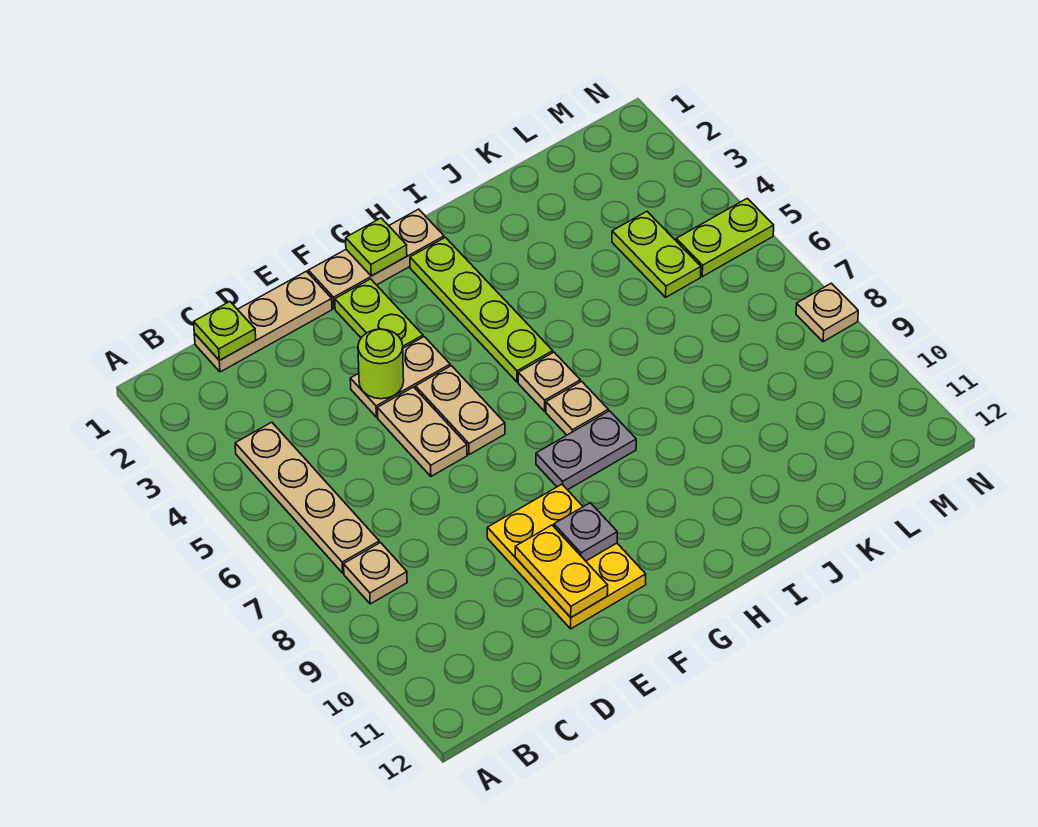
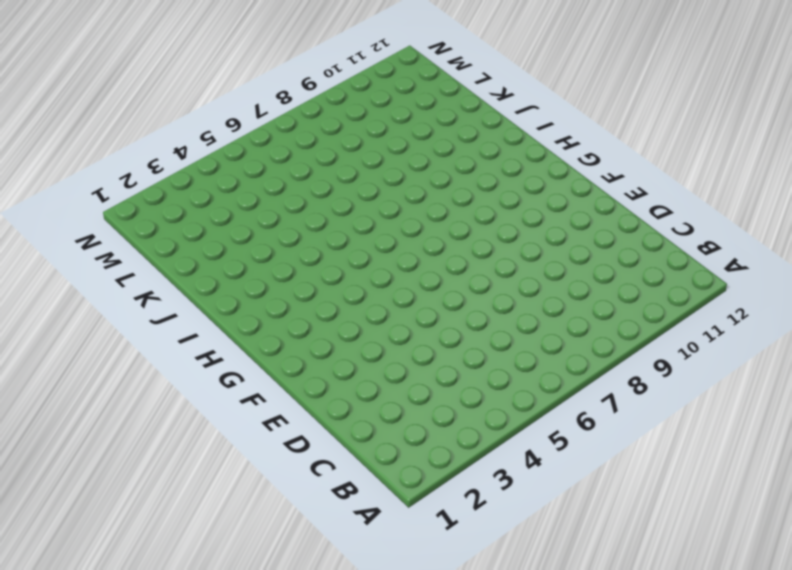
none -> tan plate B4:B7 level 1
none -> tan plate B8 level 1
none -> tan plate C1:E1 level 1

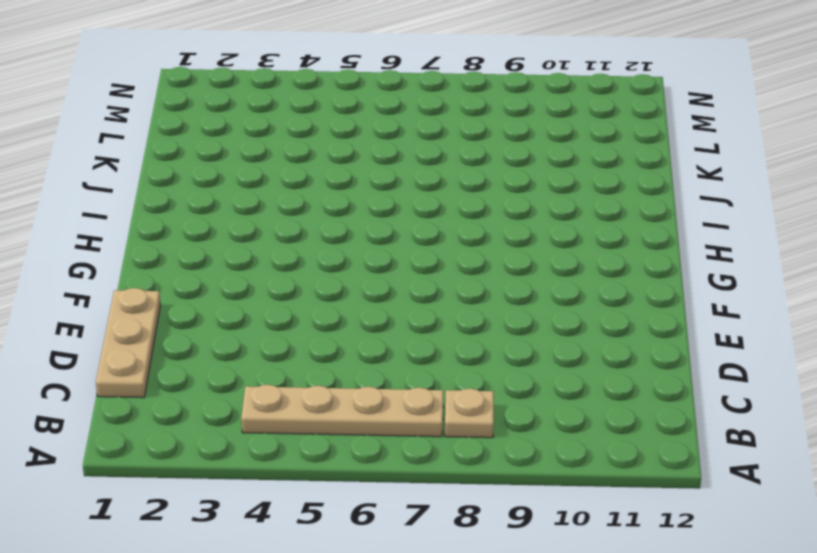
none -> tan plate E4:F4 level 1
none -> tan plate E5:E6 level 1
none -> yellow plate E9:F11 level 1

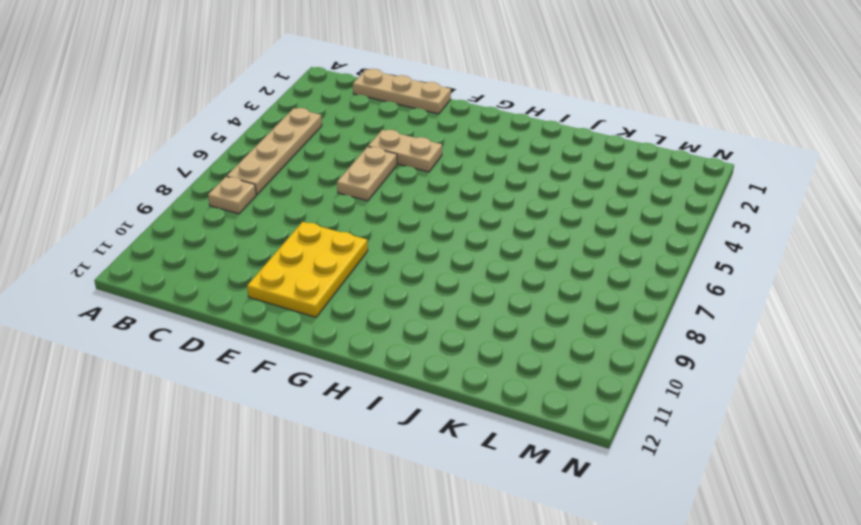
none -> tan plate F1:H1 level 1
none -> lime plate F2:F3 level 1
none -> tan plate F5:F6 level 1

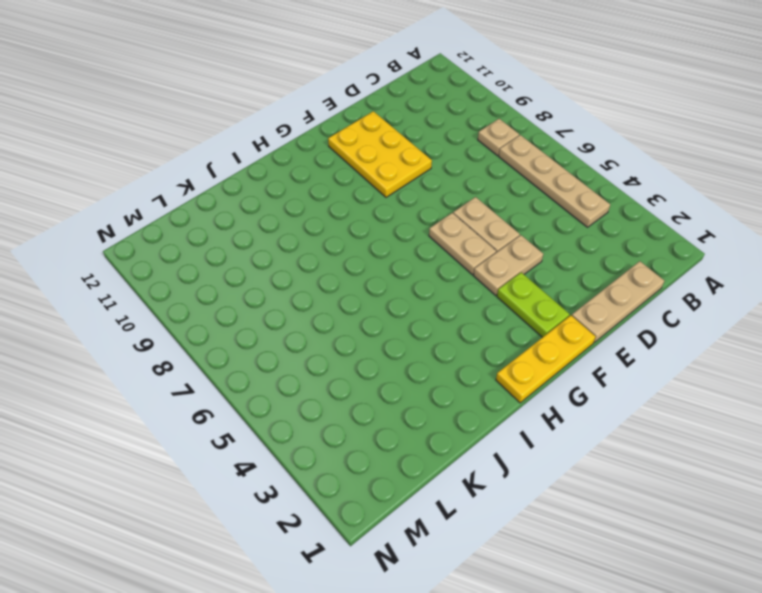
yellow plate F1:H1 level 1 -> tan plate F1:H1 level 1
none -> grey plate G8:H8 level 1
none -> lime plate H2:H5 level 1
none -> tan plate H6 level 1

